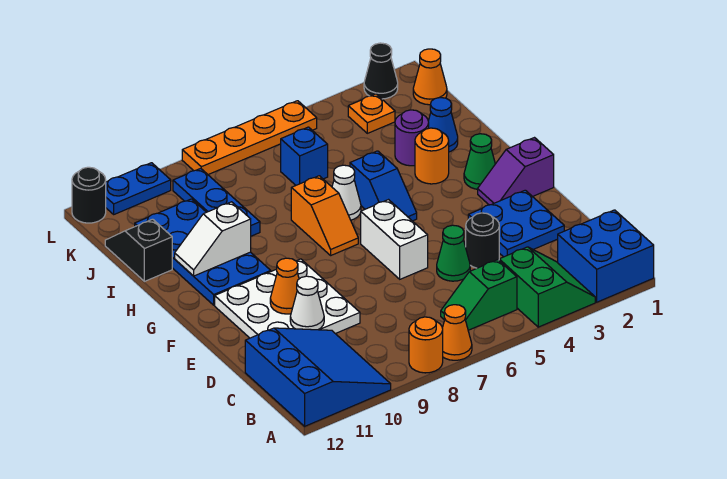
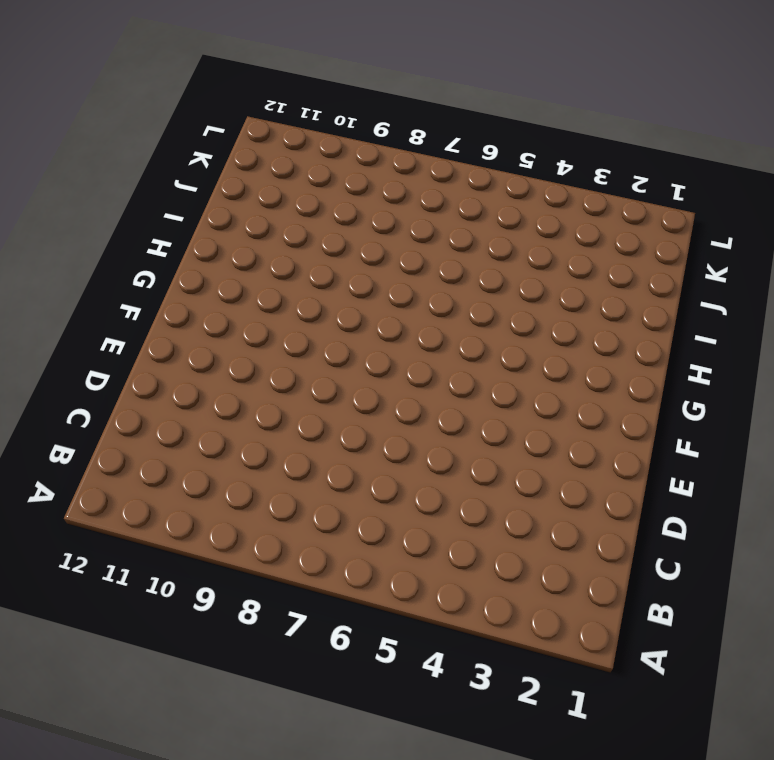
none -> blue brick A1:B2 level 1
none -> green slope A3:B4 level 1 top 4
none -> orange cone A7 level 1
none -> orange round brick A8 level 1

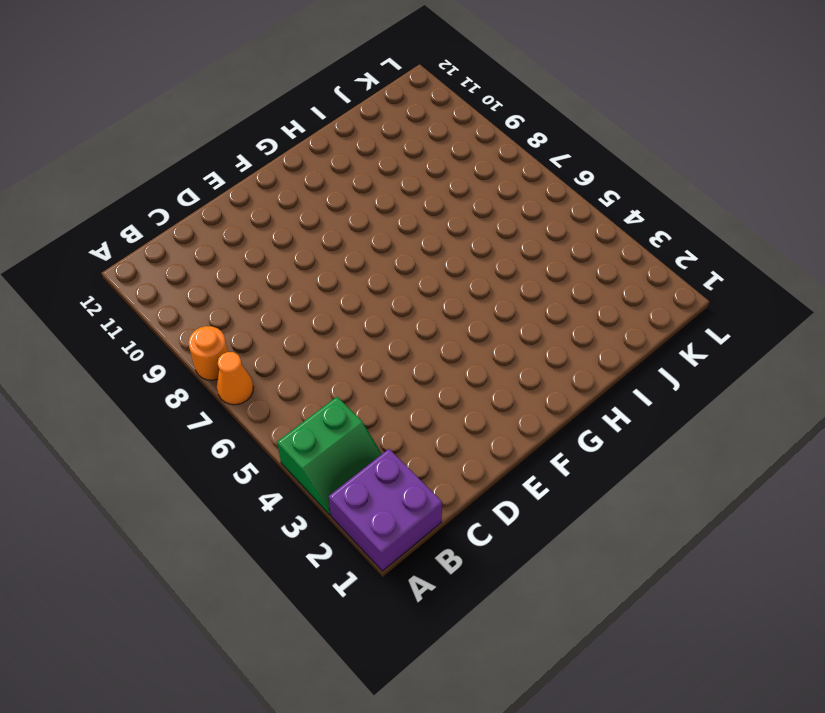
purple brick A1:B2 level 1 -> blue brick A1:B2 level 1
none -> blue slope A10:C12 level 1 top 12
none -> green slope B5:B6 level 1 top 5
none -> blue plate D2:E3 level 1
none -> black round brick D4 level 1

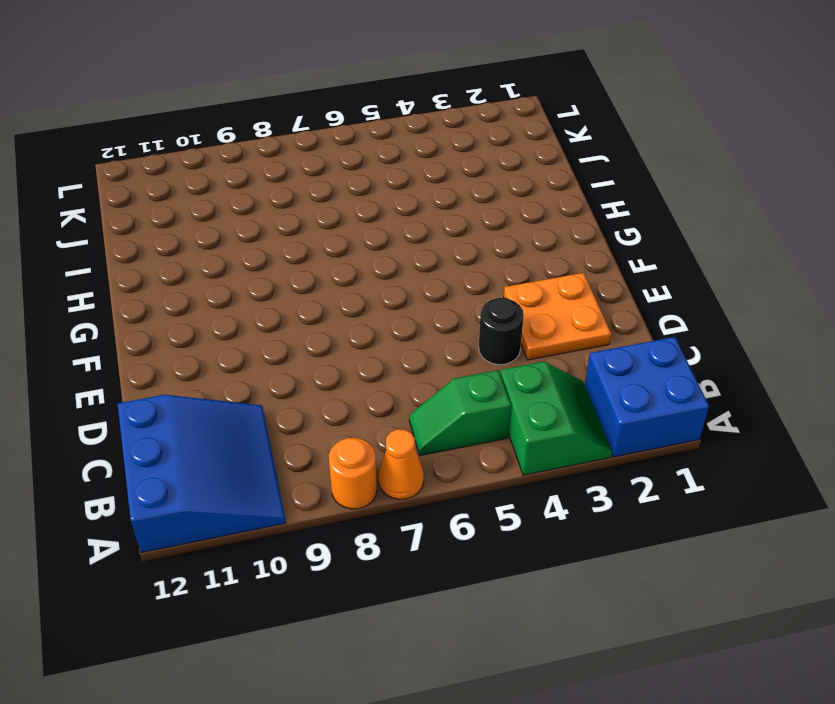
orange plate D2:E3 level 1 -> blue plate D2:E3 level 1
none -> green cone D5 level 1
none -> white plate D9:F11 level 1
none -> white brick E6:F6 level 1
none -> purple slope F1:F2 level 1 top 1

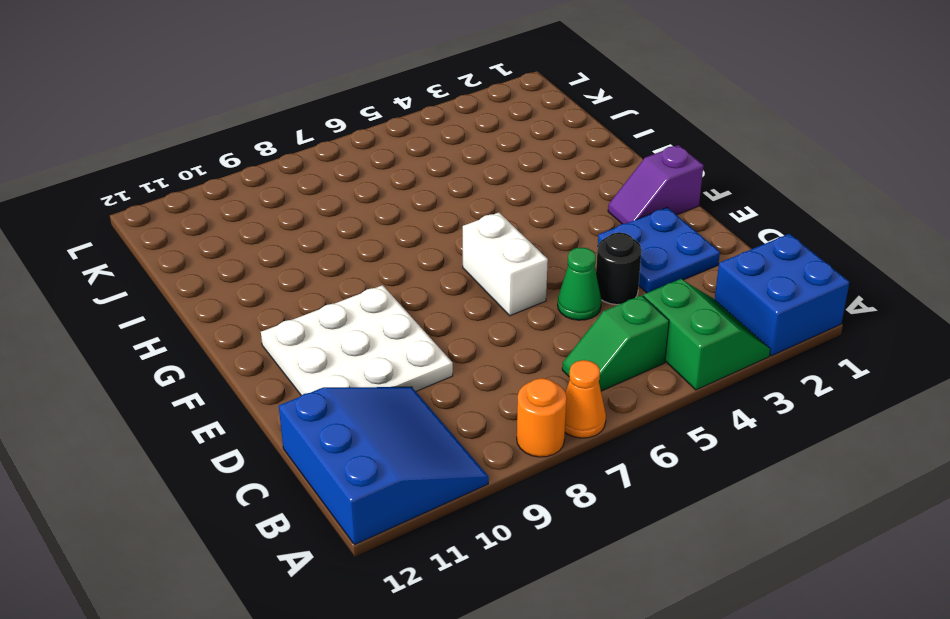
none -> green cone G2 level 1
none -> blue slope G5:H5 level 1 top H
none -> orange slope G7:H7 level 1 top H
none -> blue plate G10:J11 level 1

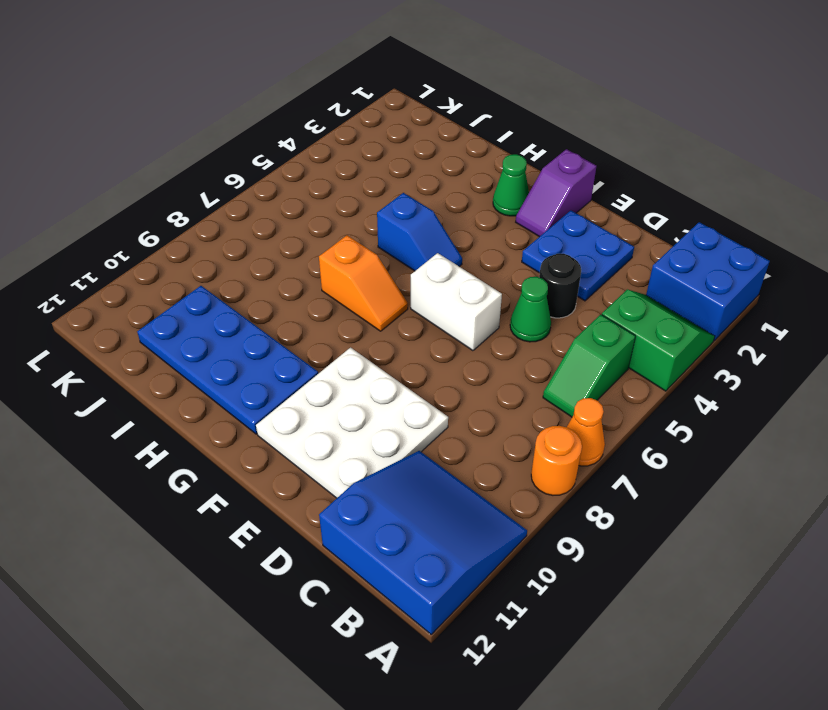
none -> orange round brick H3 level 1
none -> white cone H6 level 1
none -> blue cone I2 level 1
none -> purple round brick I3 level 1

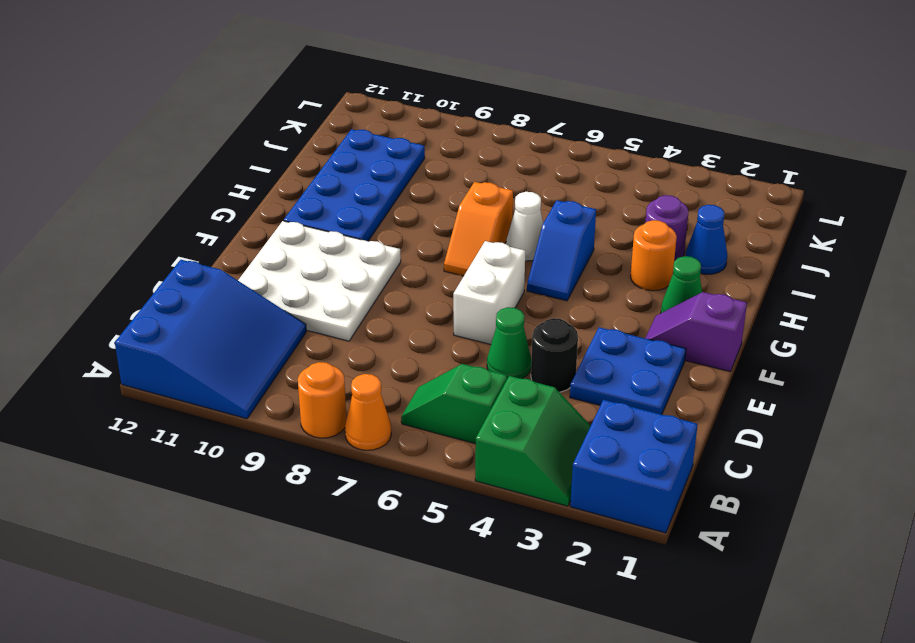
none -> blue plate I9:K9 level 1
none -> black slope I12:J12 level 1 top I
none -> blue brick J6 level 1
none -> orange cone K1 level 1

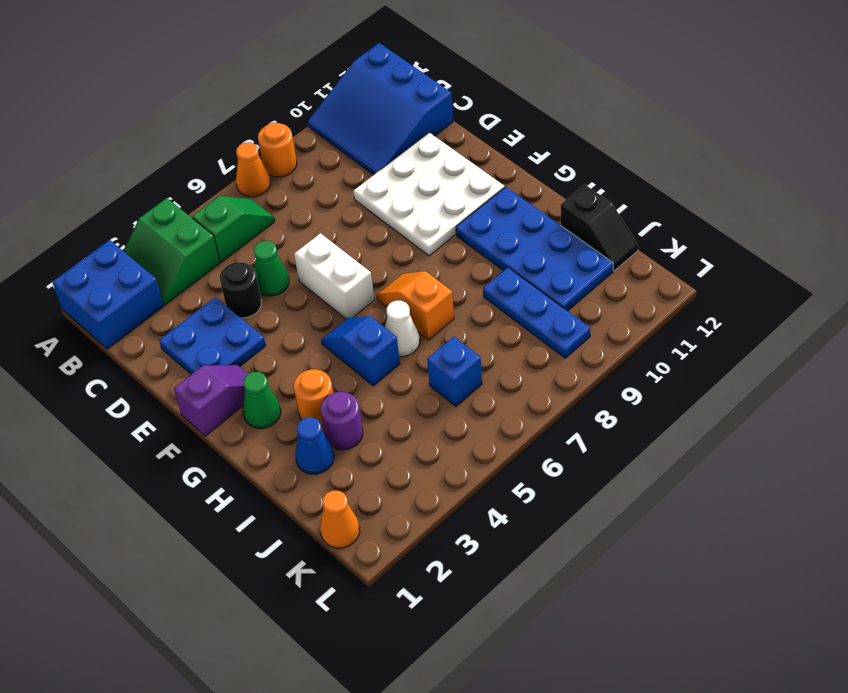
none -> orange plate K3 level 1
none -> black cone L2 level 1
none -> orange plate L5:L8 level 1
none -> blue plate L10:L11 level 1

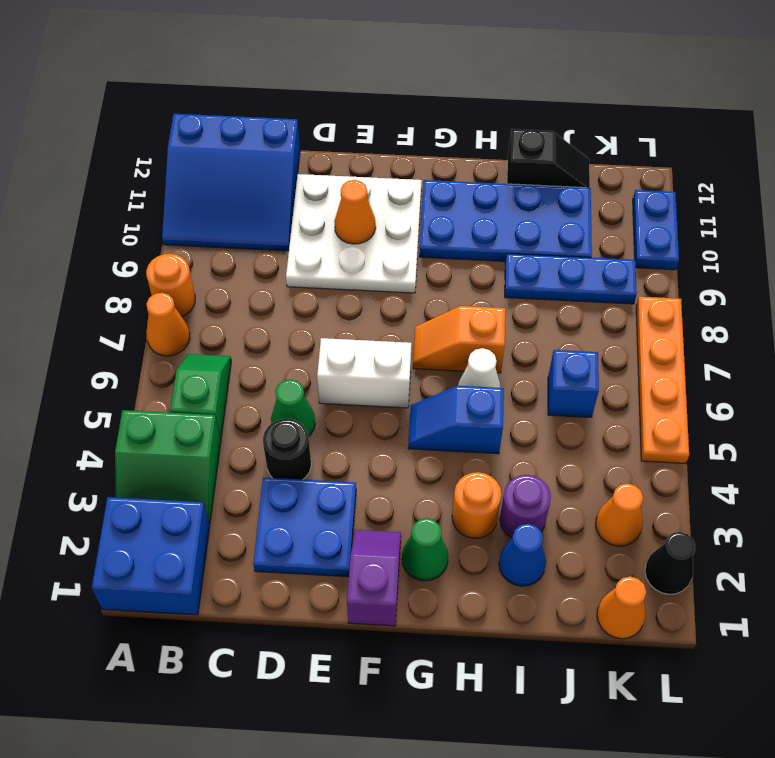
orange cone K3 level 1 -> orange plate K3 level 1
none -> black round brick L12 level 1
none -> white cone D10 level 2
none -> white slope H10:H11 level 2 top 10

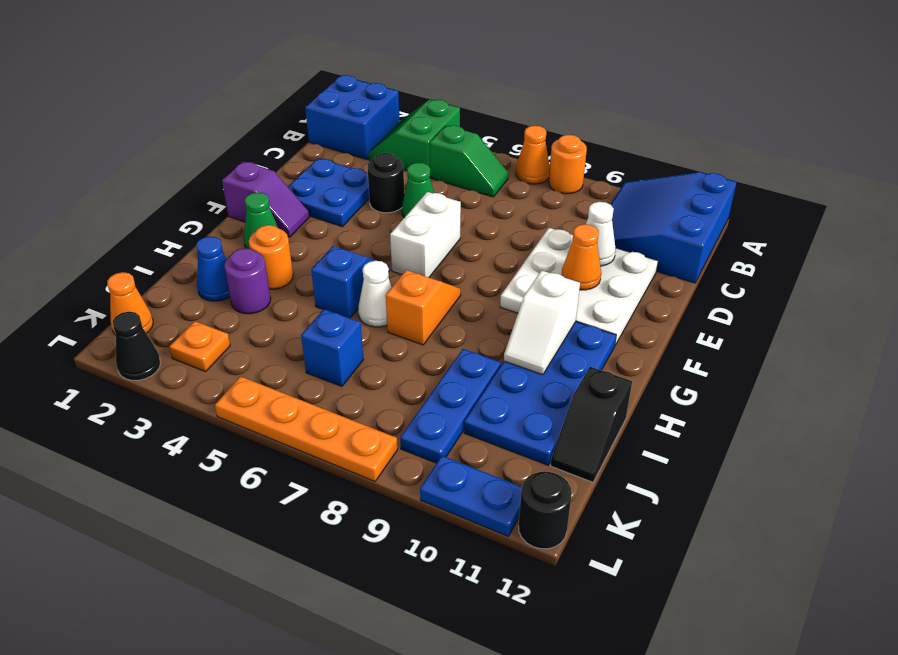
white slope G10:H10 level 2 top G -> white slope H10:H11 level 2 top 10

